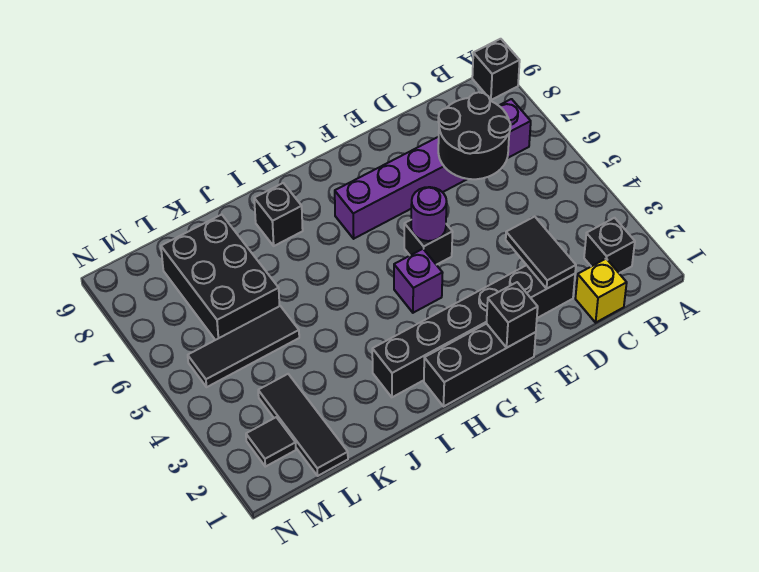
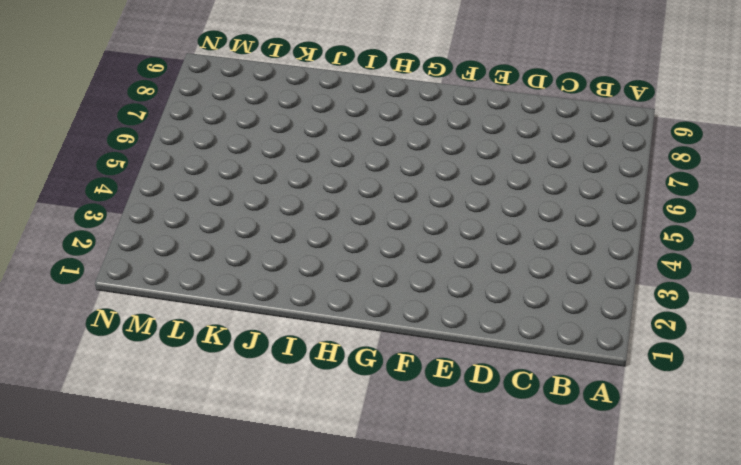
none -> black brick A9 level 1
none -> black brick B2 level 1
none -> purple brick B7:G7 level 1

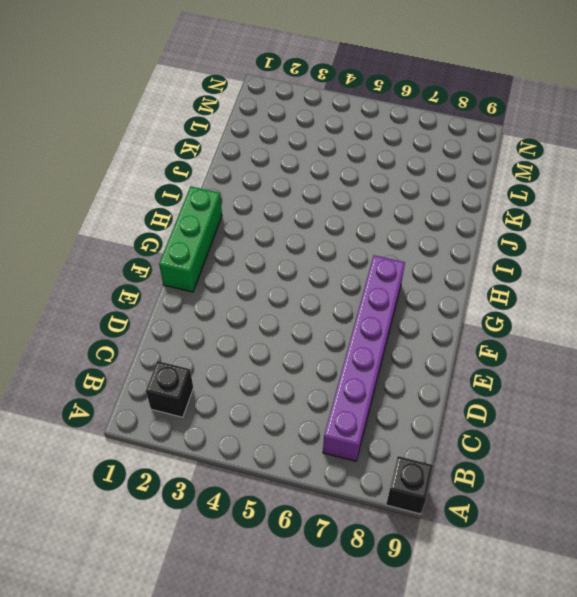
green brick F1:H1 level 1 -> black brick F1:H1 level 1
none -> yellow brick C1 level 1
none -> black brick D2:I2 level 1
none -> black brick F5 level 1

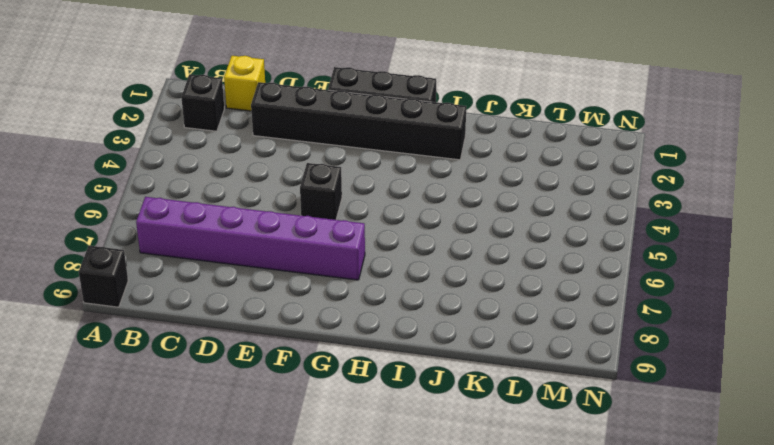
none -> purple brick G4 level 1
none -> black brick I8 level 1
none -> black tile K5:M5 level 1

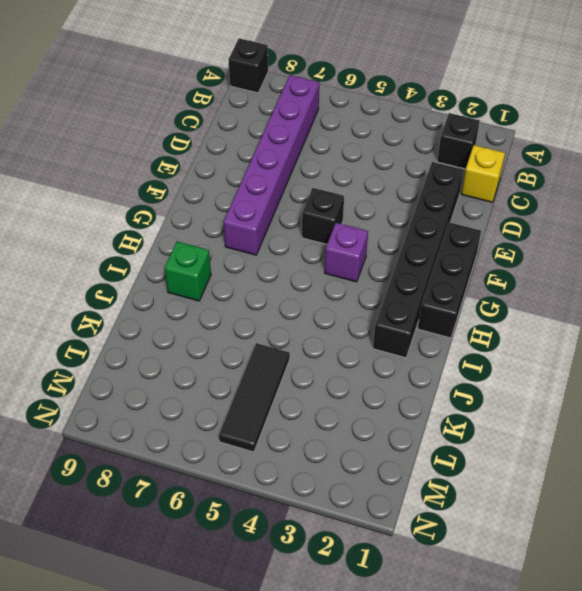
green brick I8 level 1 -> black brick I8 level 1
none -> black brick K6:L8 level 1
none -> black tile L1:L3 level 1
none -> black tile M2 level 1

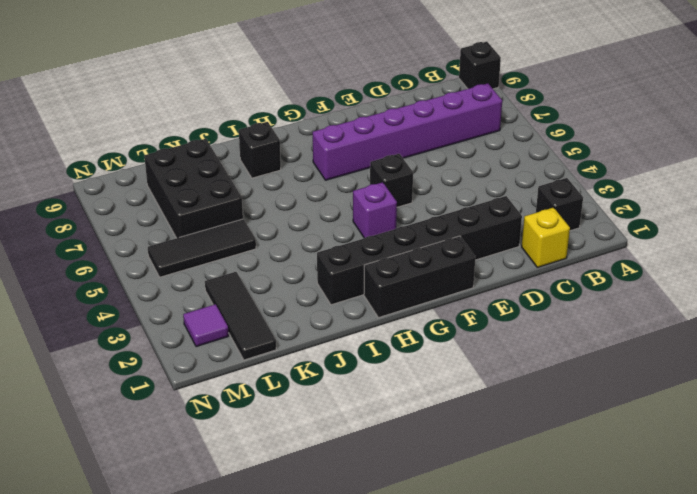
purple tile M2 level 1 -> black tile M2 level 1
none -> black round brick C6:D7 level 2
none -> black tile D2:D3 level 2
none -> black brick F1 level 2

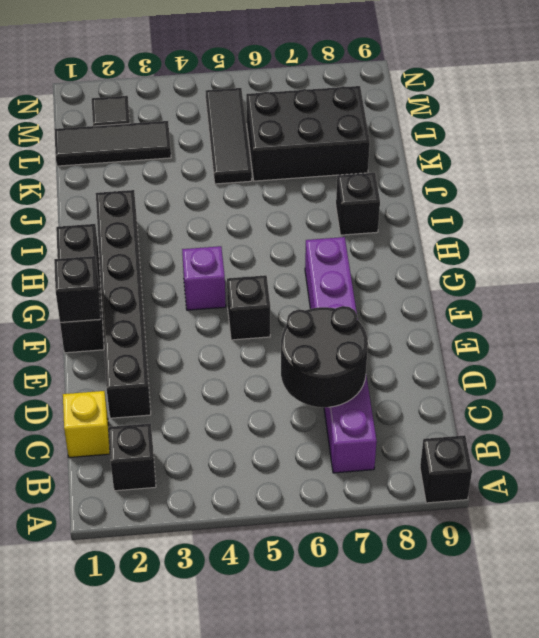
none -> black tile D2:D3 level 2
none -> purple round brick F5 level 2

